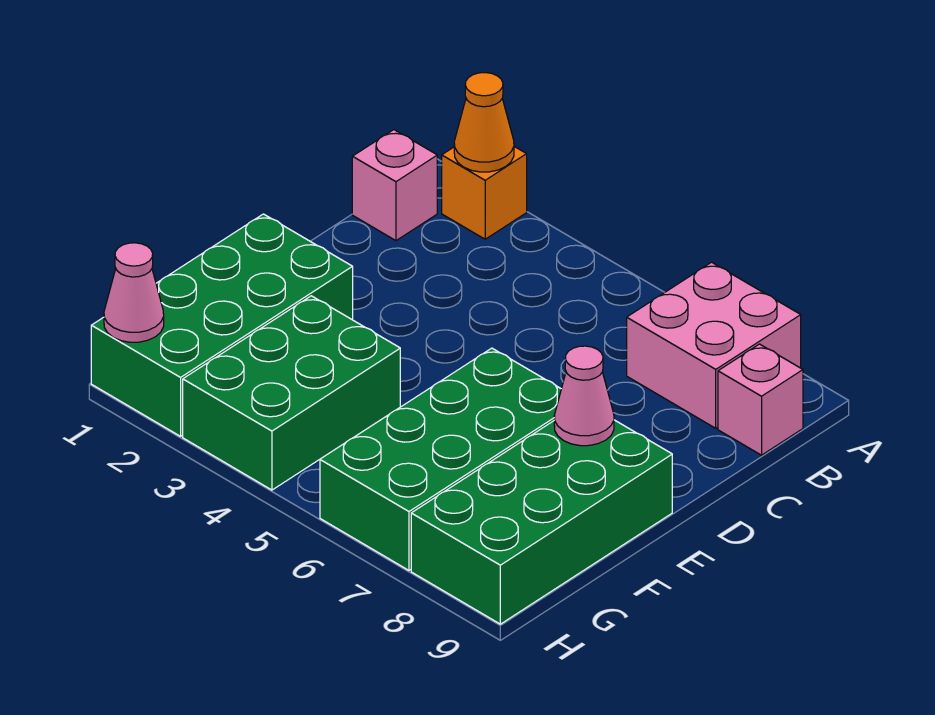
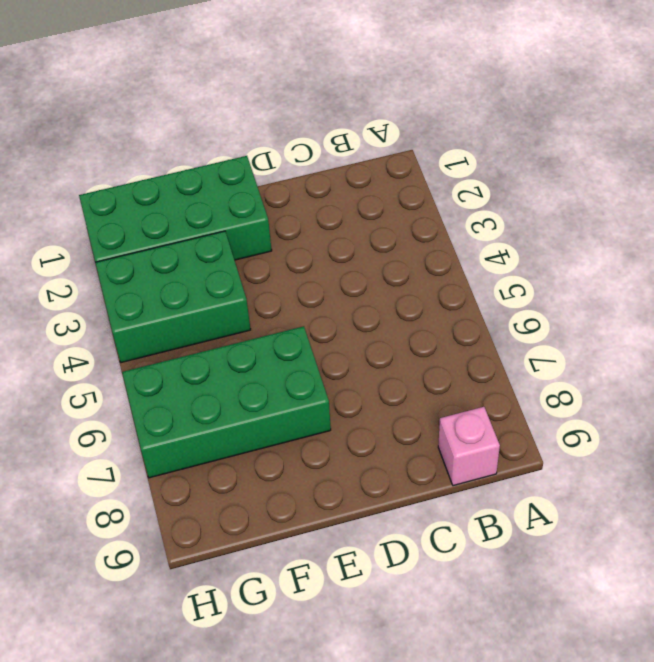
none -> orange brick A2 level 1
none -> pink brick A7:B8 level 1

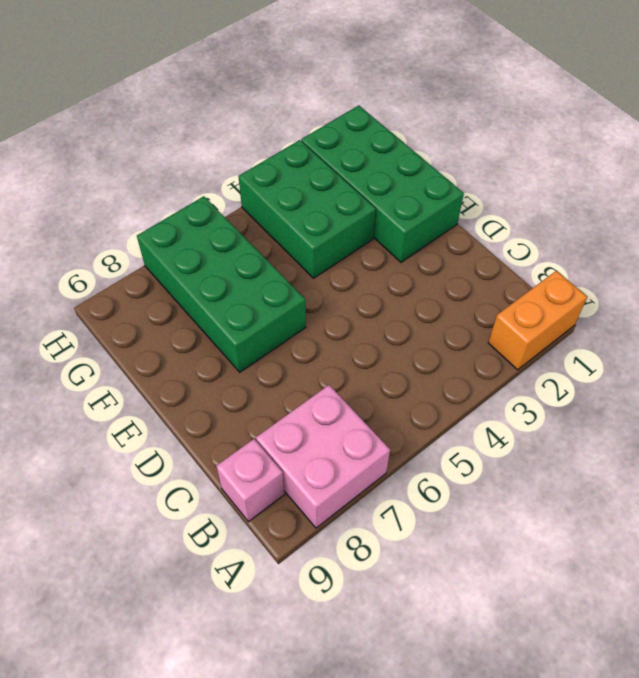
orange brick A1:A2 level 1 -> orange brick A2 level 1
none -> pink brick B1 level 1
none -> green brick E8:H9 level 1

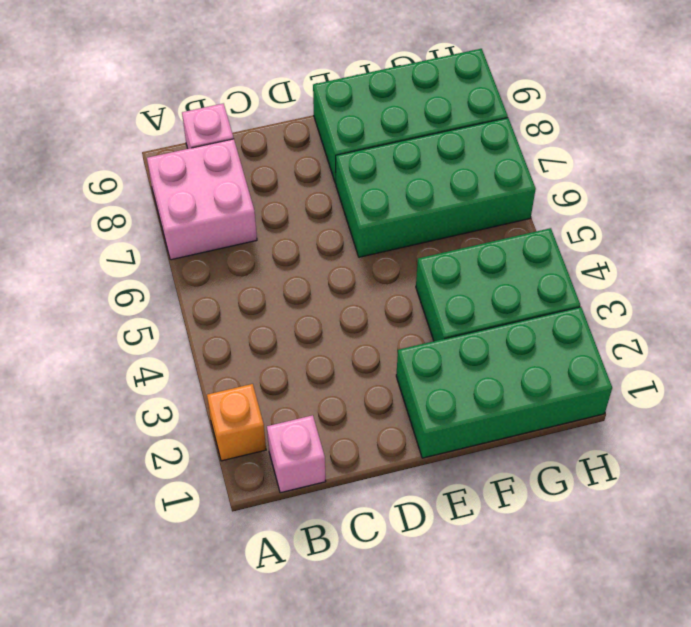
none -> orange cone A2 level 2
none -> pink cone E8 level 2

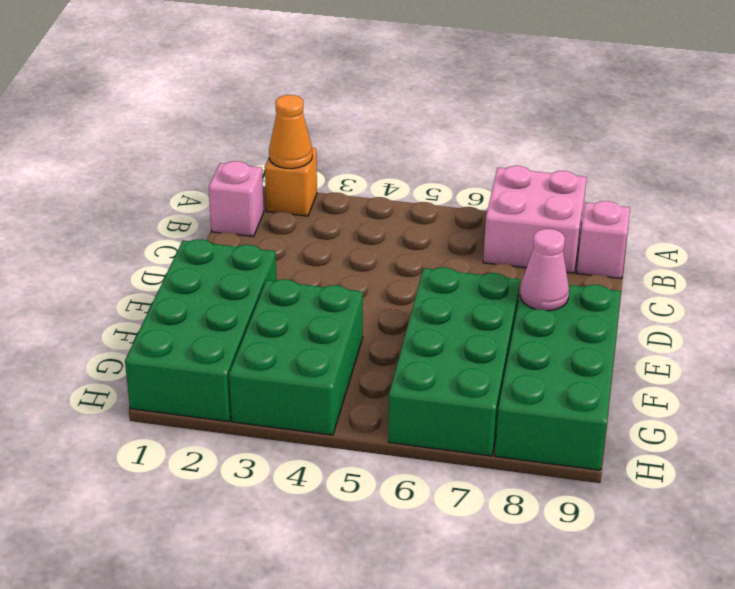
none -> pink cone H1 level 2

